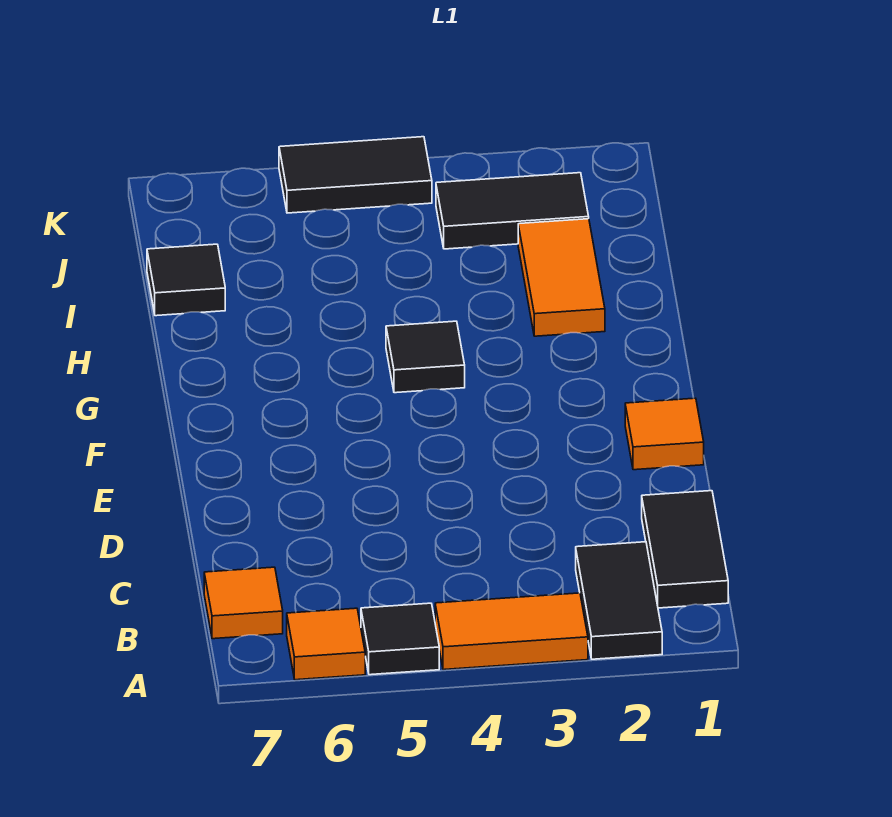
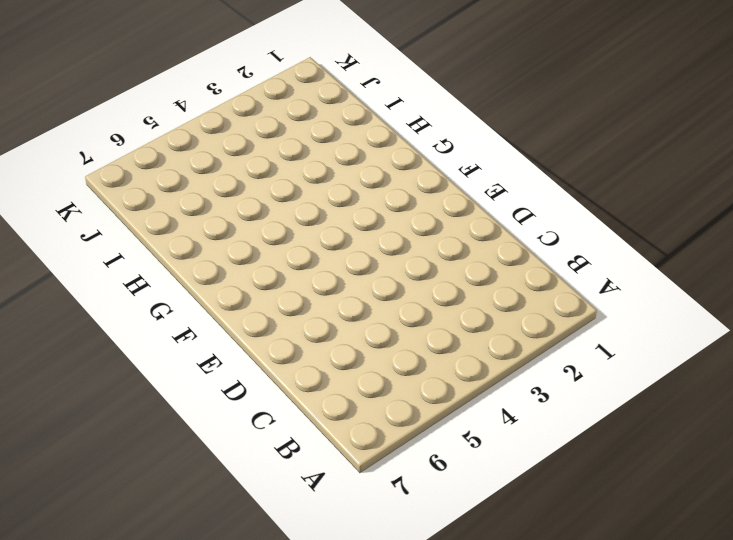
none -> black tile A2:B2 level 1
none -> orange tile A3:A4 level 1
none -> black tile A5 level 1

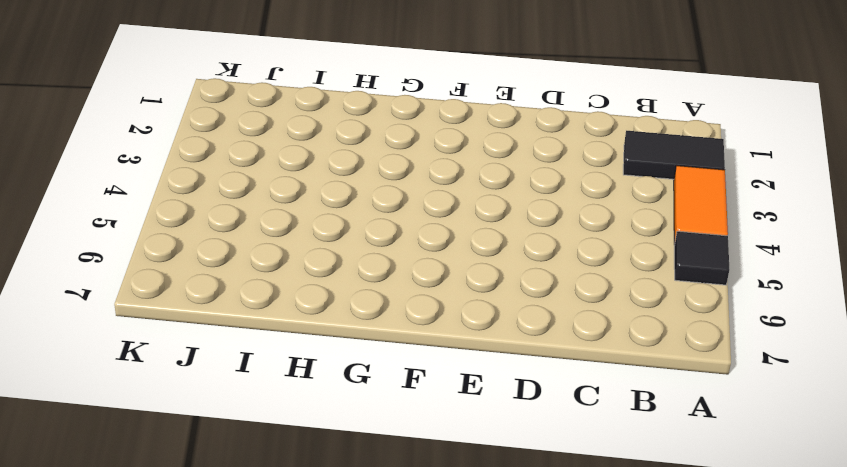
none -> orange tile A6 level 1
none -> black tile B1:C1 level 1
none -> orange tile B7 level 1

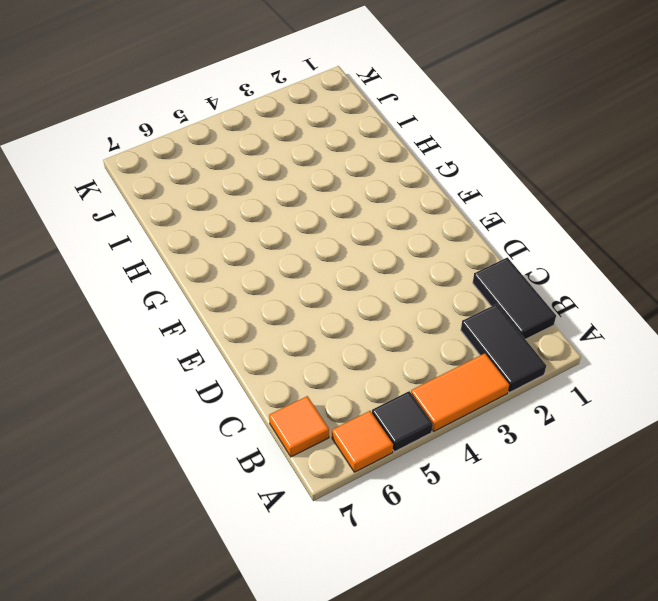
none -> orange tile E1 level 1
none -> black tile G4 level 1
none -> orange tile H2:I2 level 1

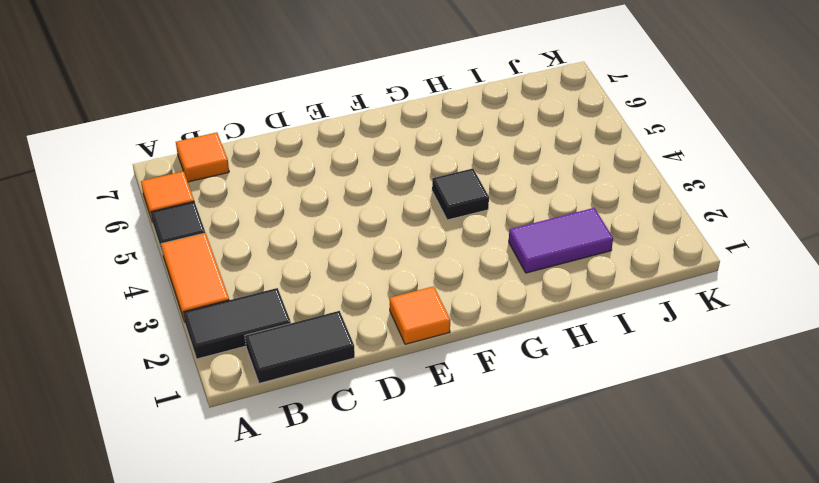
purple tile H2:I2 level 1 -> orange tile H2:I2 level 1
none -> black tile I7 level 1
none -> black tile J2:J3 level 1
none -> black tile K4:K5 level 1

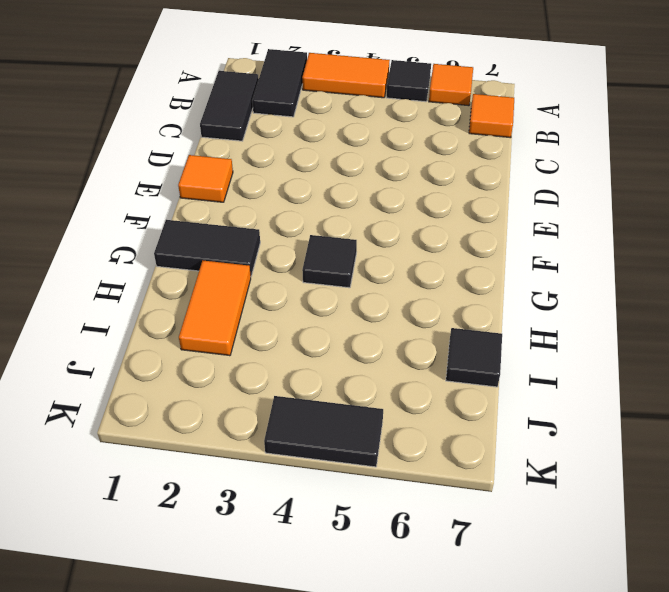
black tile G1:G2 level 1 -> black tile J2:J3 level 1

